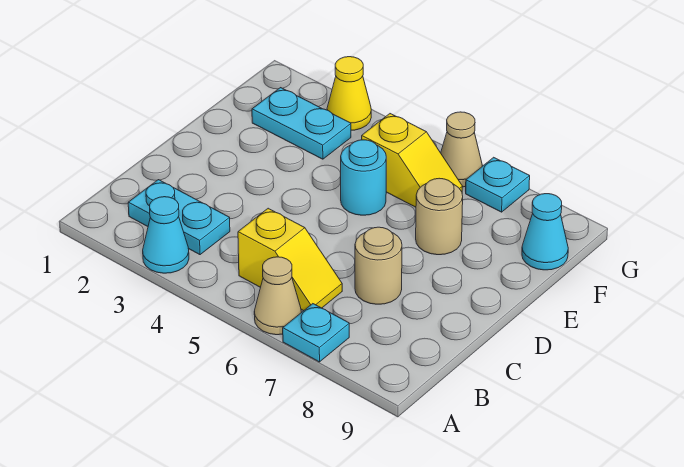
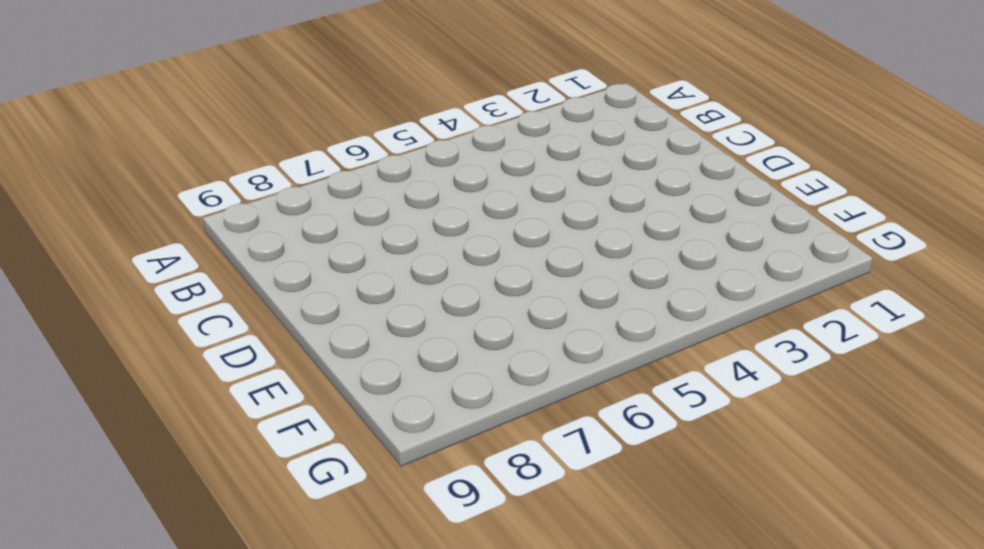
none -> cyan cone A3 level 1
none -> tan cone A6 level 1
none -> cyan plate A7 level 1

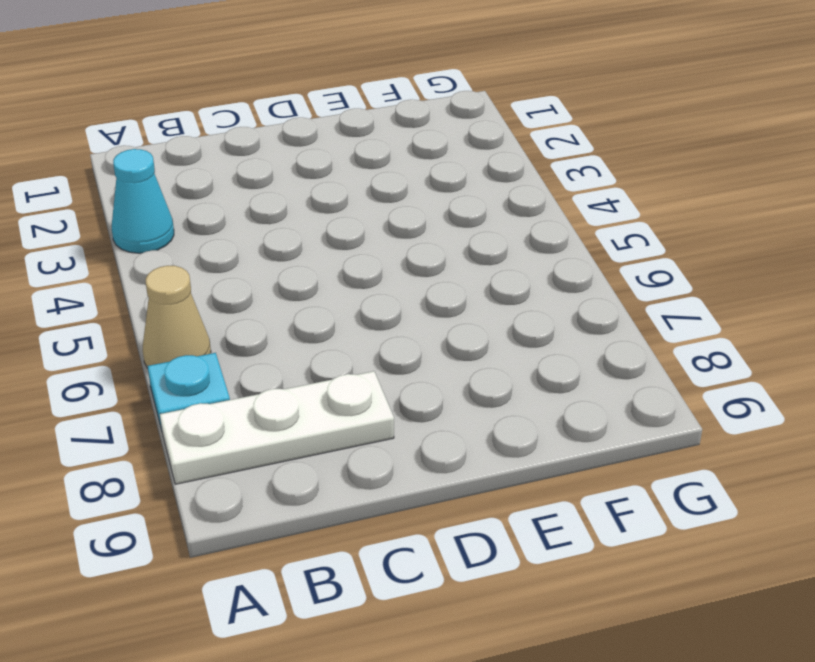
white plate A8:C8 level 1 -> none
none -> cyan plate B2:B3 level 1
none -> yellow slope B5:B6 level 1 top 5
none -> tan round brick C7 level 1

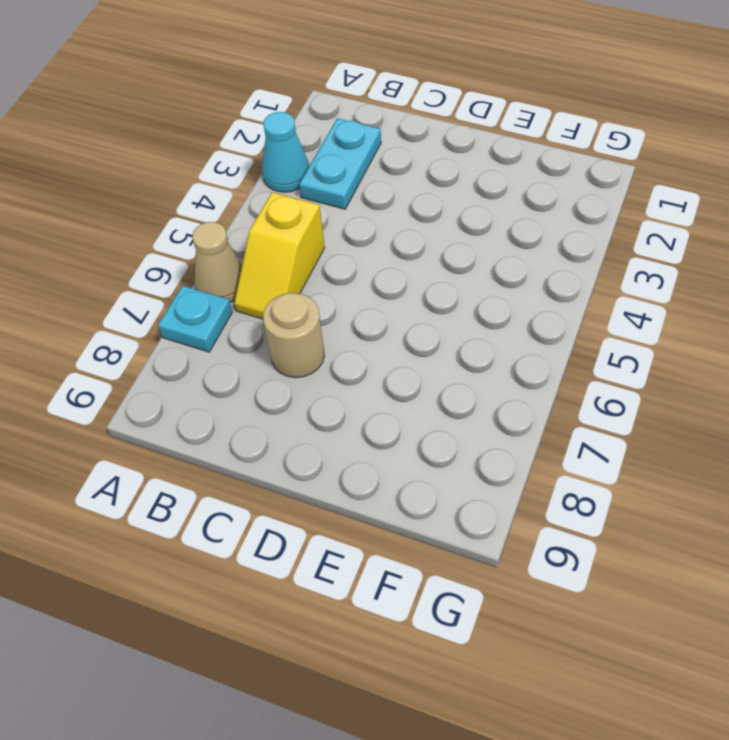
none -> cyan round brick E5 level 1
none -> tan round brick E7 level 1
none -> cyan plate F2:F3 level 1

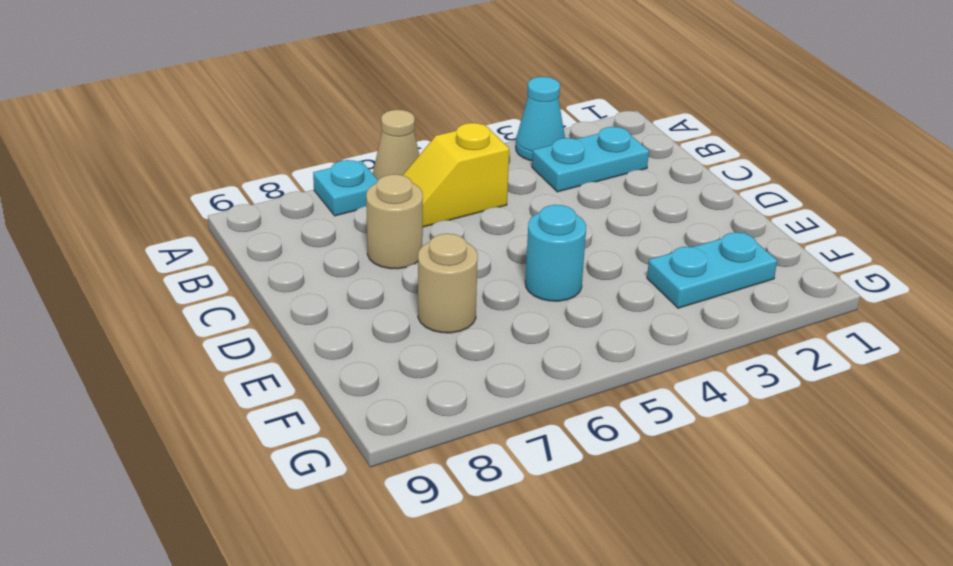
none -> yellow slope F5:F6 level 1 top 5
none -> cyan cone F9 level 1
none -> yellow cone G3 level 1

